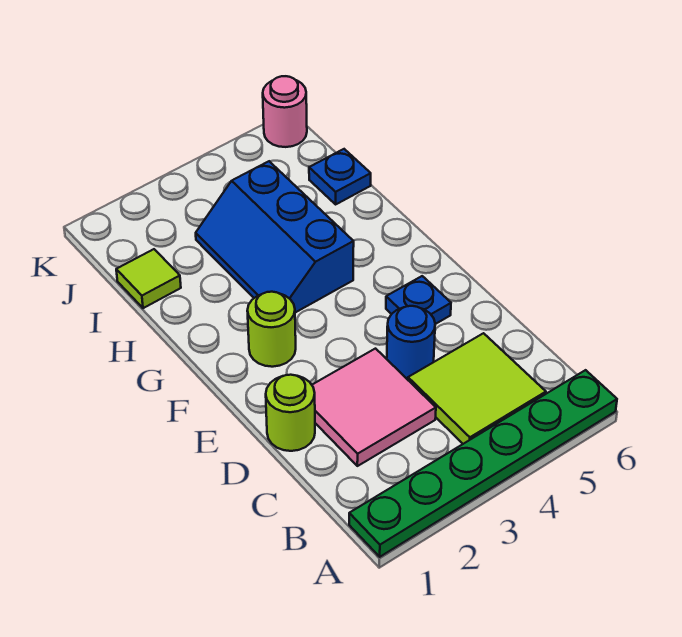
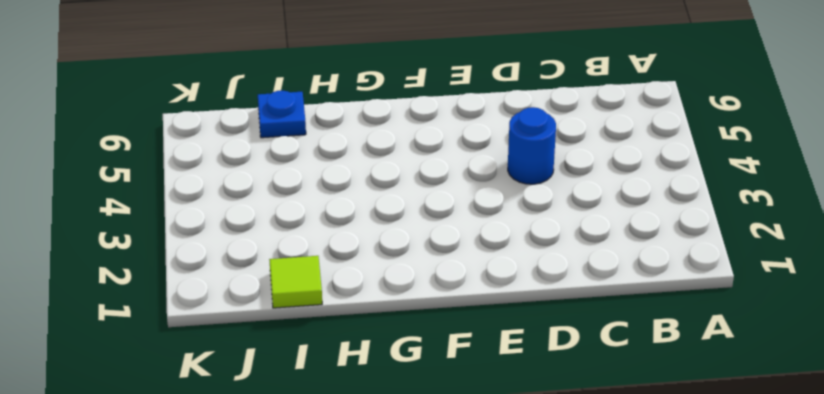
none -> green plate A1:A6 level 1
none -> lime tile B4:C5 level 1

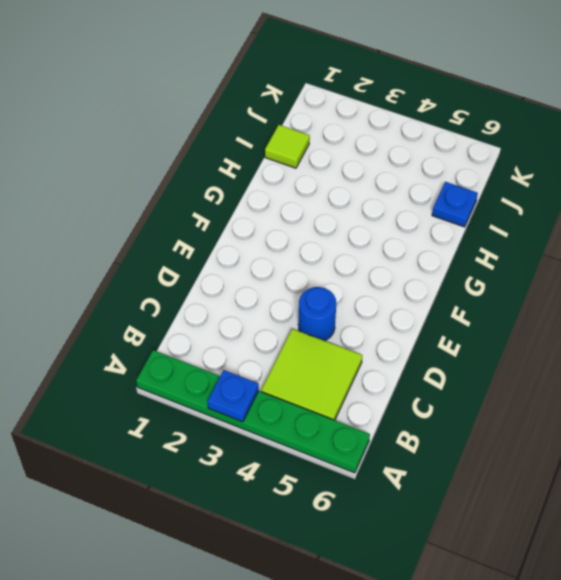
blue plate A3 level 2 -> blue plate E5 level 1
none -> pink tile C2:D3 level 1
none -> lime round brick D1 level 1

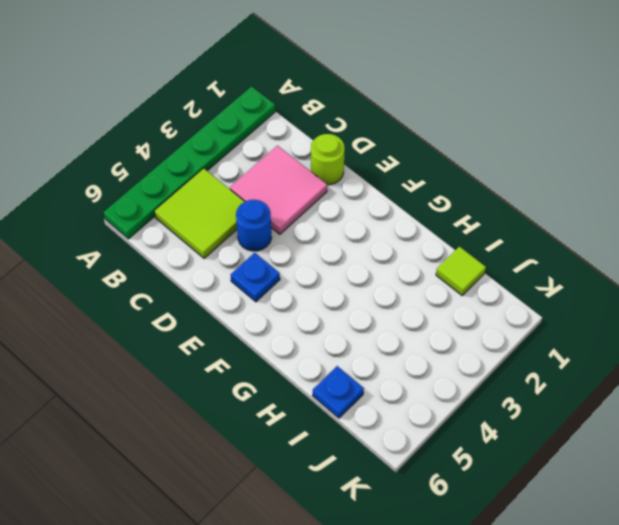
none -> lime round brick F2 level 1
none -> blue slope G3:I4 level 1 top 4

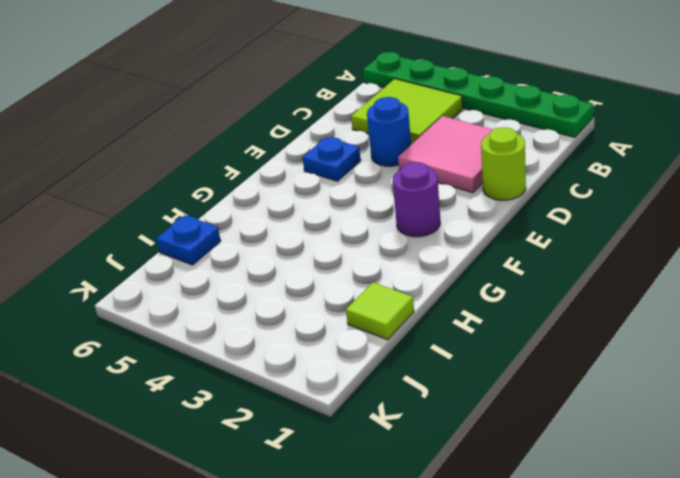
purple round brick F2 level 1 -> lime round brick F2 level 1
none -> blue slope G3:I4 level 1 top 4
none -> pink round brick K6 level 1

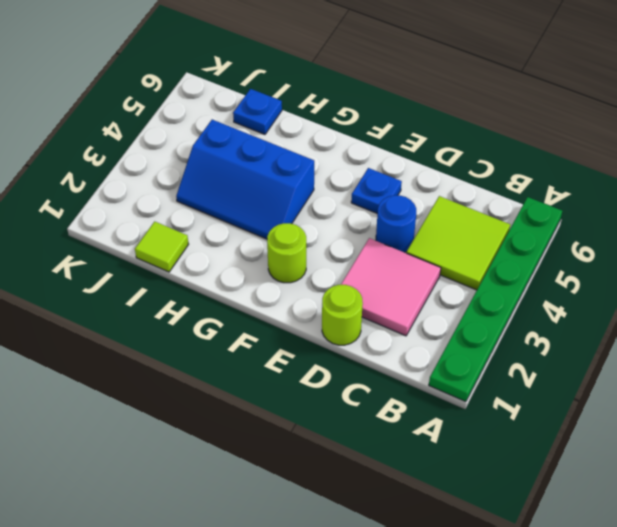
none -> pink round brick K6 level 1

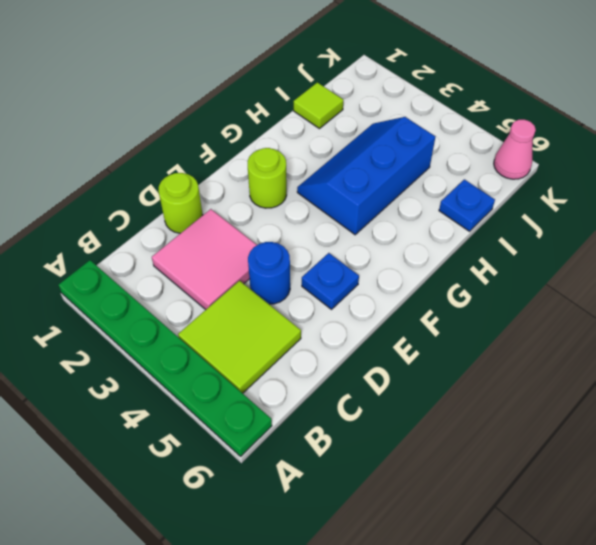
pink cone K6 level 1 -> pink round brick K6 level 1

